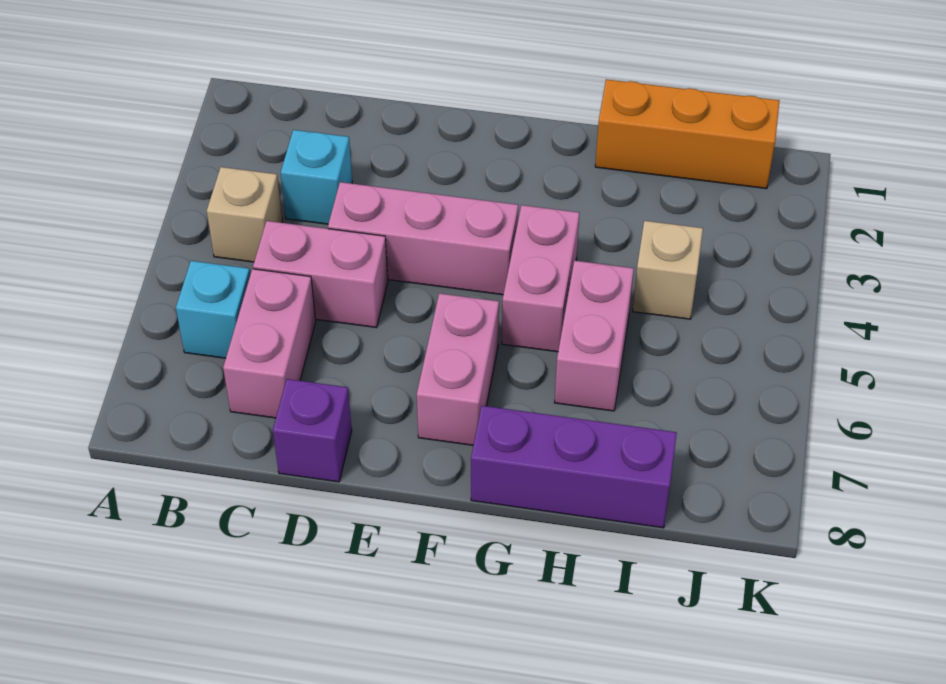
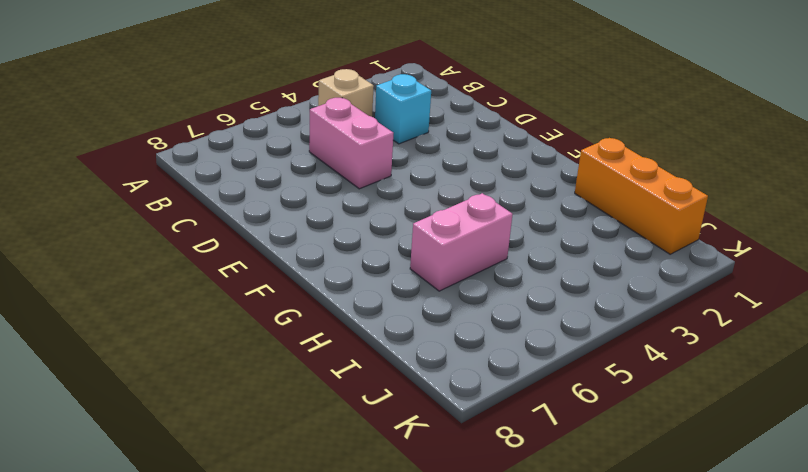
none -> cyan brick B6 level 1
none -> pink brick C6:C7 level 1
none -> pink brick D4:F4 level 1

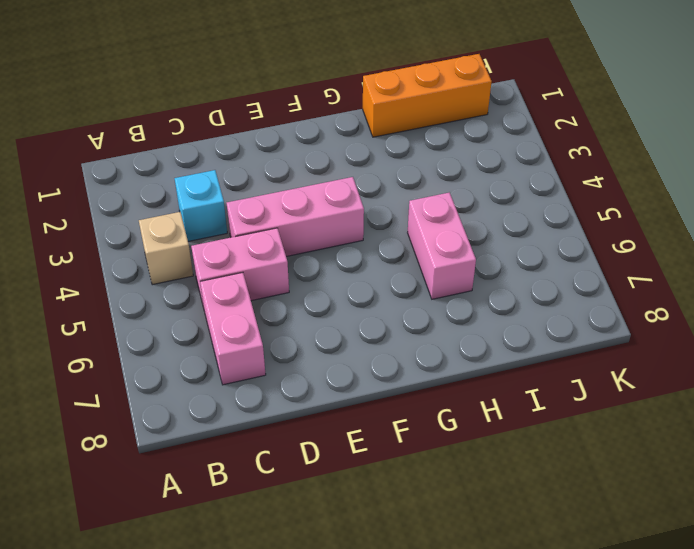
none -> cyan brick B6 level 1
none -> purple brick D8 level 1
none -> pink brick F6:F7 level 1

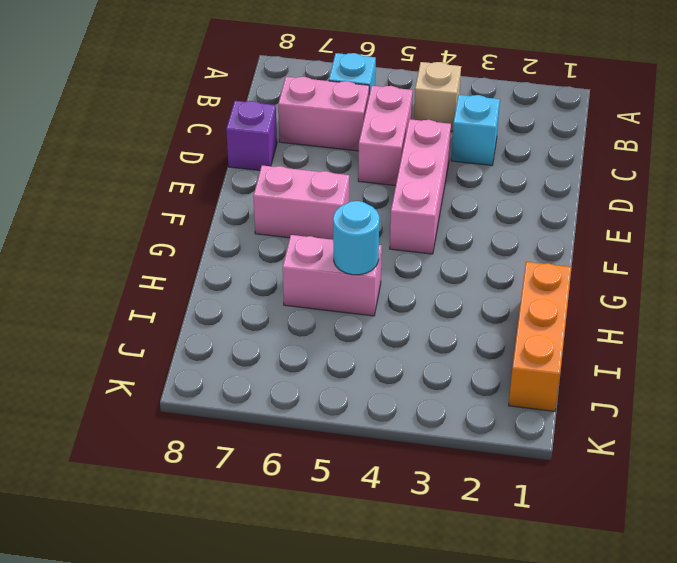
cyan round brick H5 level 2 -> none
none -> pink brick G4:G5 level 1
none -> purple brick G8:I8 level 1
none -> tan brick I4 level 1

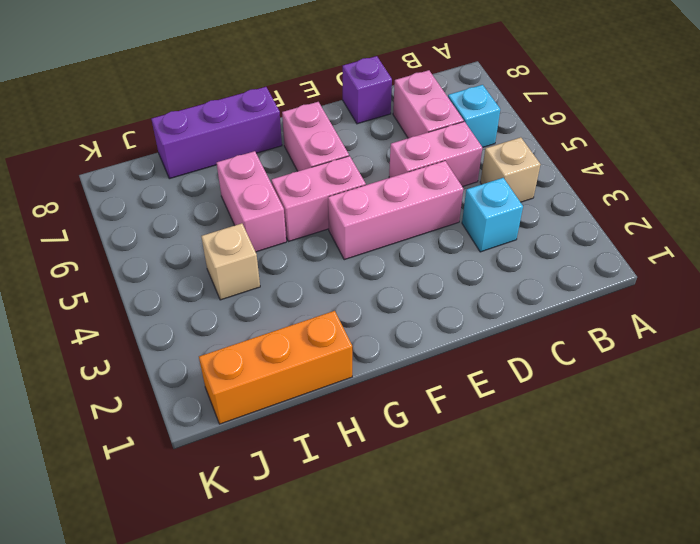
pink brick F5:G5 level 1 -> pink brick G4:G5 level 1

